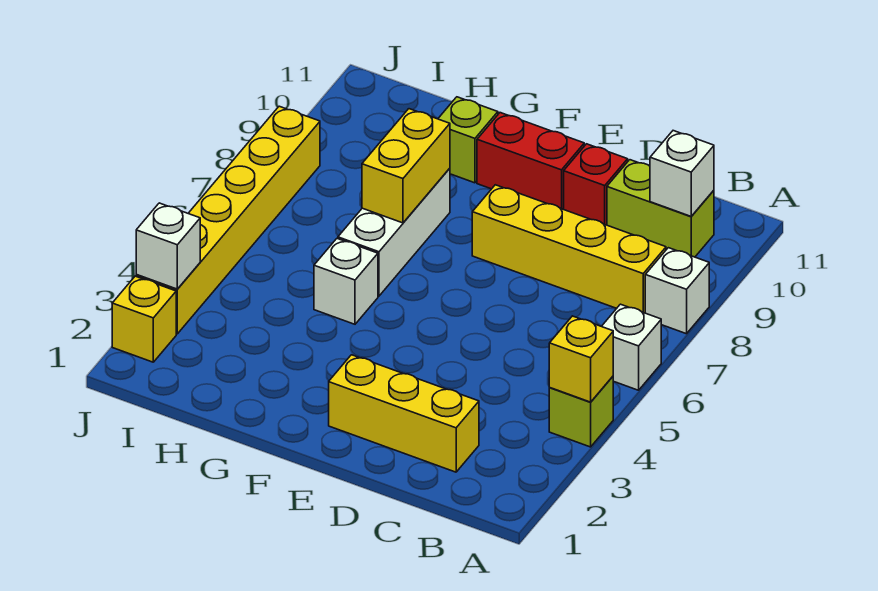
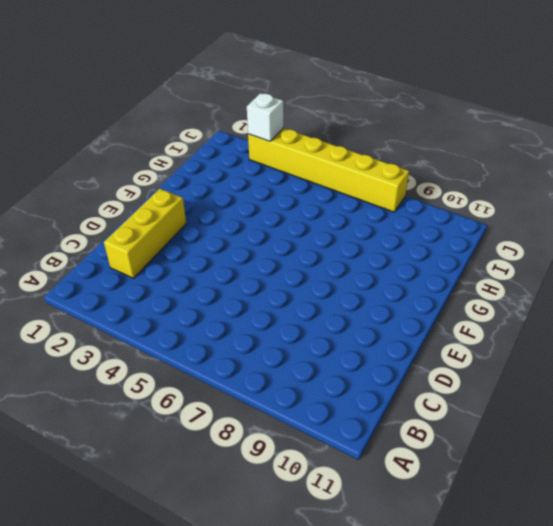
none -> lime brick A4 level 1
none -> white brick A6 level 1
none -> white brick A8 level 1

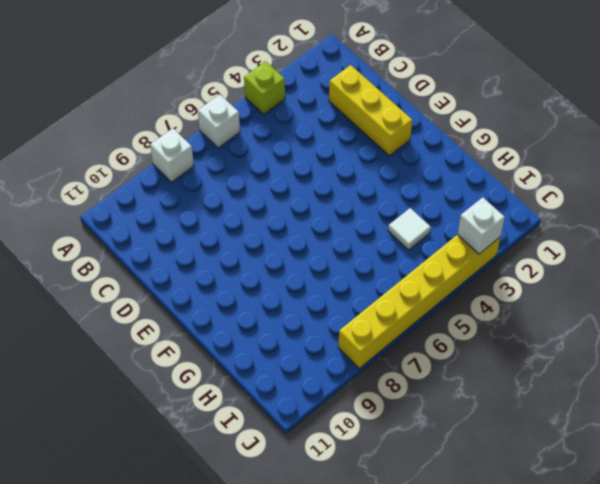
white tile H4 level 1 -> none
none -> yellow brick B8:E8 level 1
none -> lime brick B10:C10 level 1
none -> red brick D10 level 1

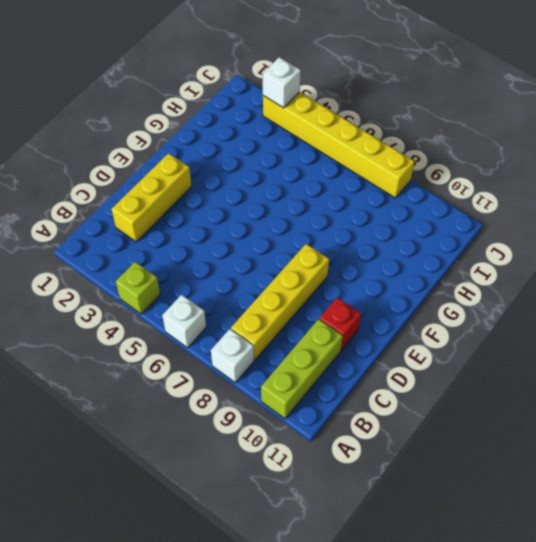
lime brick A10:C10 level 1 -> lime brick B10:C10 level 1
none -> red brick E10:F10 level 1
none -> white brick G5 level 1
none -> white brick G6:G8 level 1

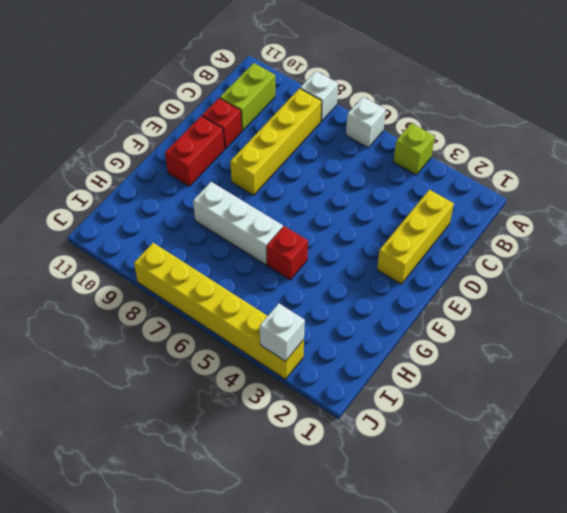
red brick G5 level 1 -> white brick G5 level 1
none -> lime brick G10 level 1
none -> yellow brick J2 level 1
none -> yellow brick A4 level 2

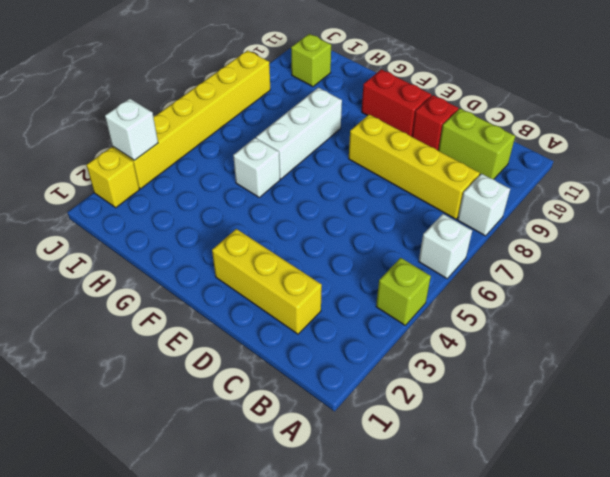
lime brick I10 level 1 -> lime brick G10 level 1
none -> yellow brick A4 level 2
none -> white brick B10 level 2
none -> yellow brick G7:G8 level 2

